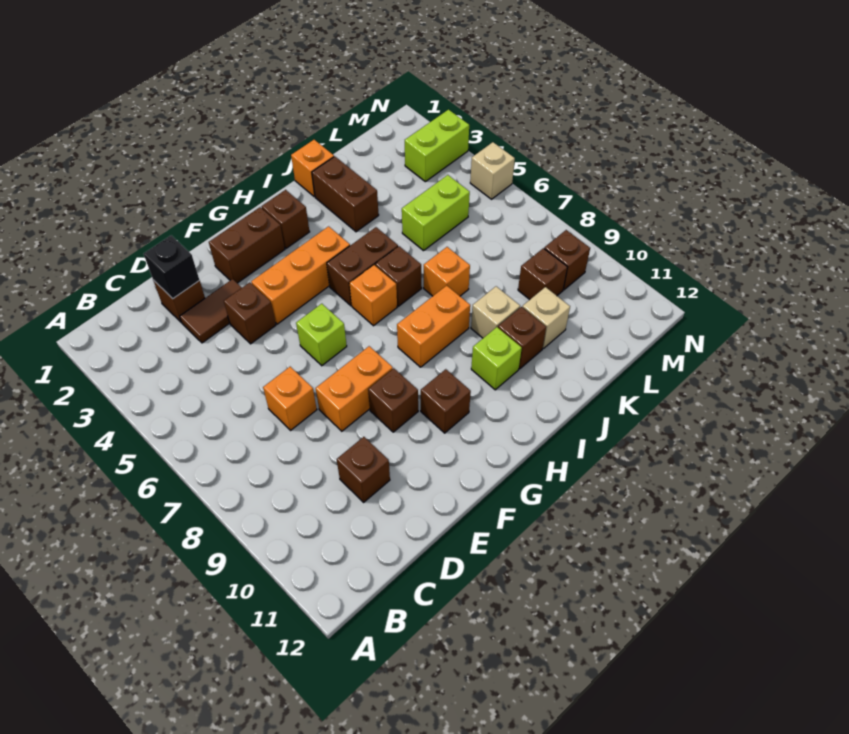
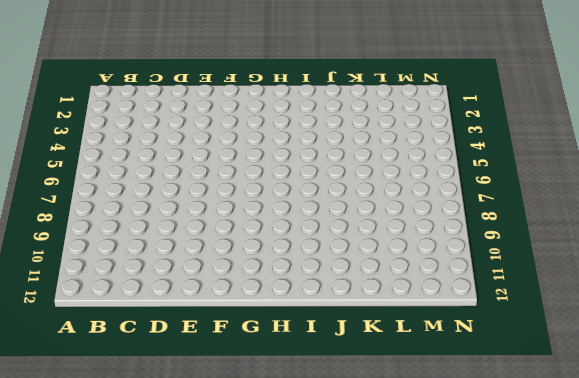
none -> brown brick D2 level 1
none -> brown tile D3:E3 level 1
none -> orange brick D7 level 1

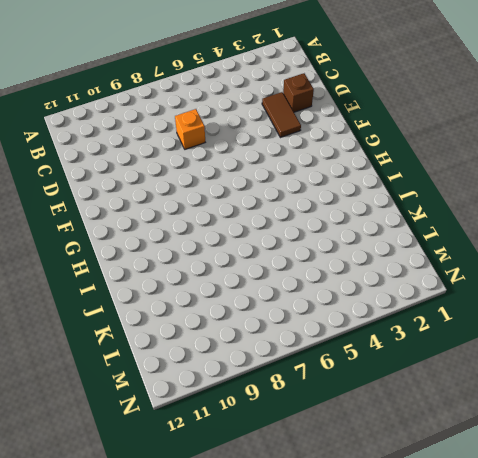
none -> brown brick D10 level 1
none -> brown brick E4 level 1
none -> orange brick E8:F8 level 1

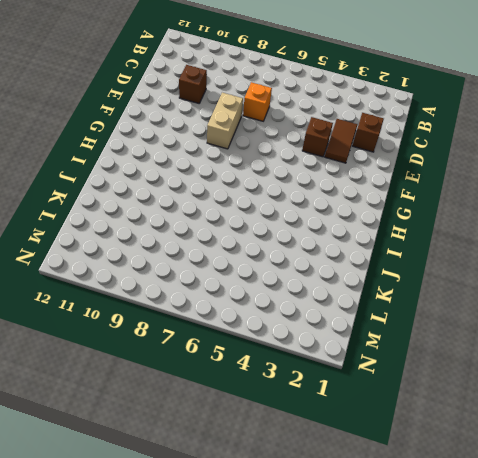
tan brick E8:F8 level 1 -> orange brick E8:F8 level 1
none -> brown brick F2:G2 level 1
none -> orange brick F4:H4 level 1
none -> lime brick F6 level 1

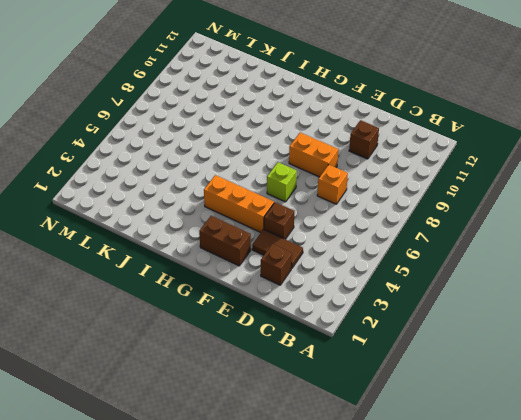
none -> brown brick F9 level 1
none -> brown brick G10 level 1
none -> brown brick H2 level 1

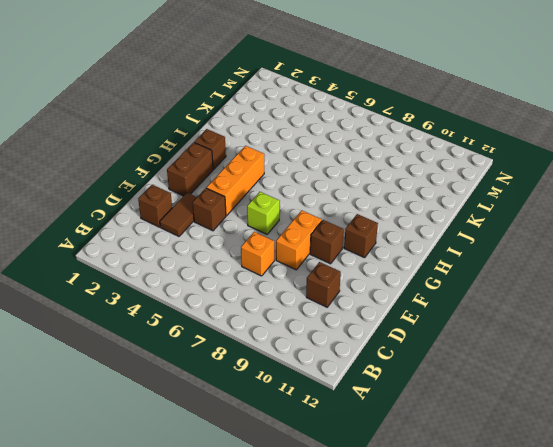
none -> brown brick H5:I5 level 1
none -> orange brick H6 level 1
none -> orange brick H8:I8 level 1

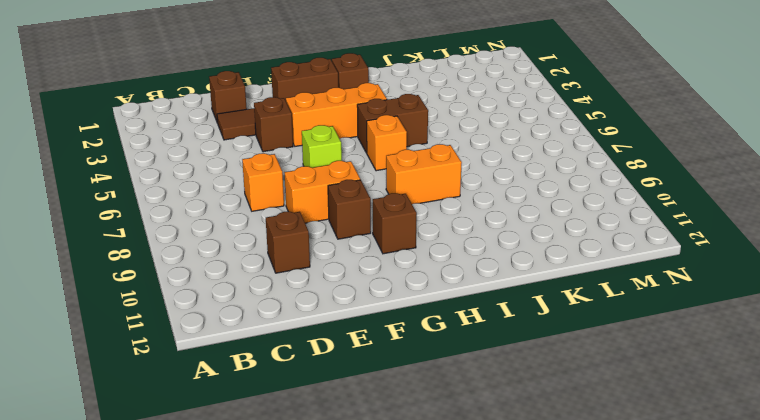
none -> brown brick I6 level 1
none -> lime brick I10 level 1
none -> orange brick J1 level 1

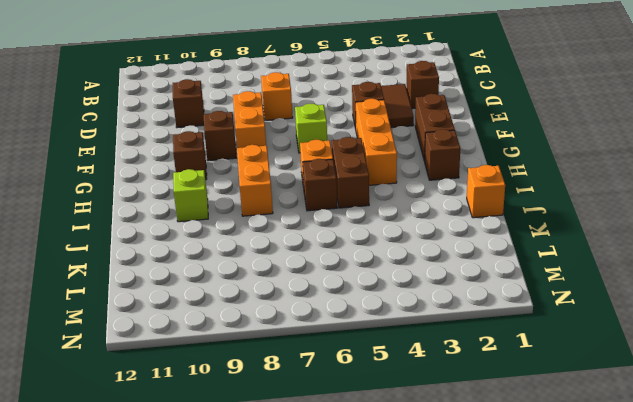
none -> brown brick J2:J3 level 1
none -> orange brick J7 level 1
none -> tan brick J9 level 1

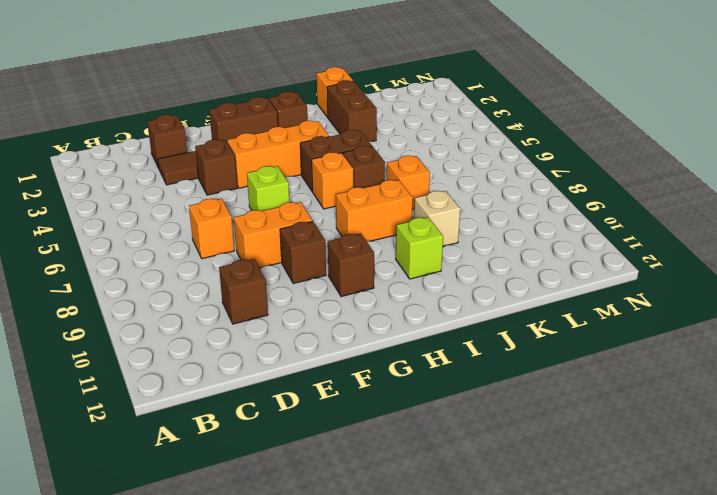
none -> brown brick J10 level 1
none -> lime brick K5:L5 level 1
none -> tan brick K10 level 1

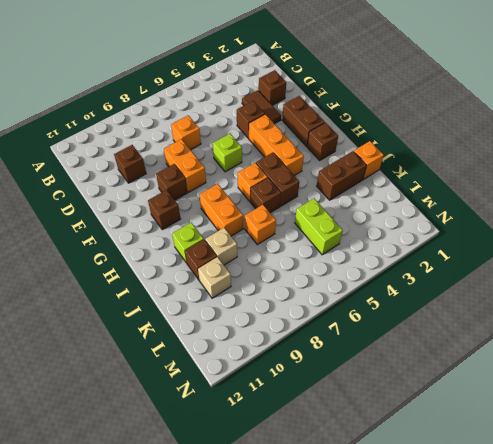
none -> brown brick L9 level 1
none -> lime brick M3:N3 level 1
none -> brown brick M9 level 1

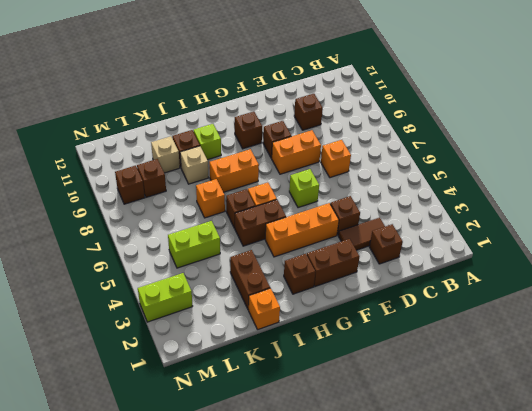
none -> tan brick N5 level 1
none -> black brick D2 level 2

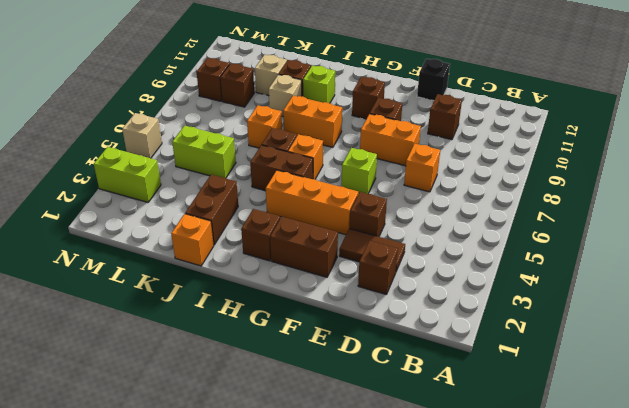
black brick E12 level 1 -> black brick D2 level 2

